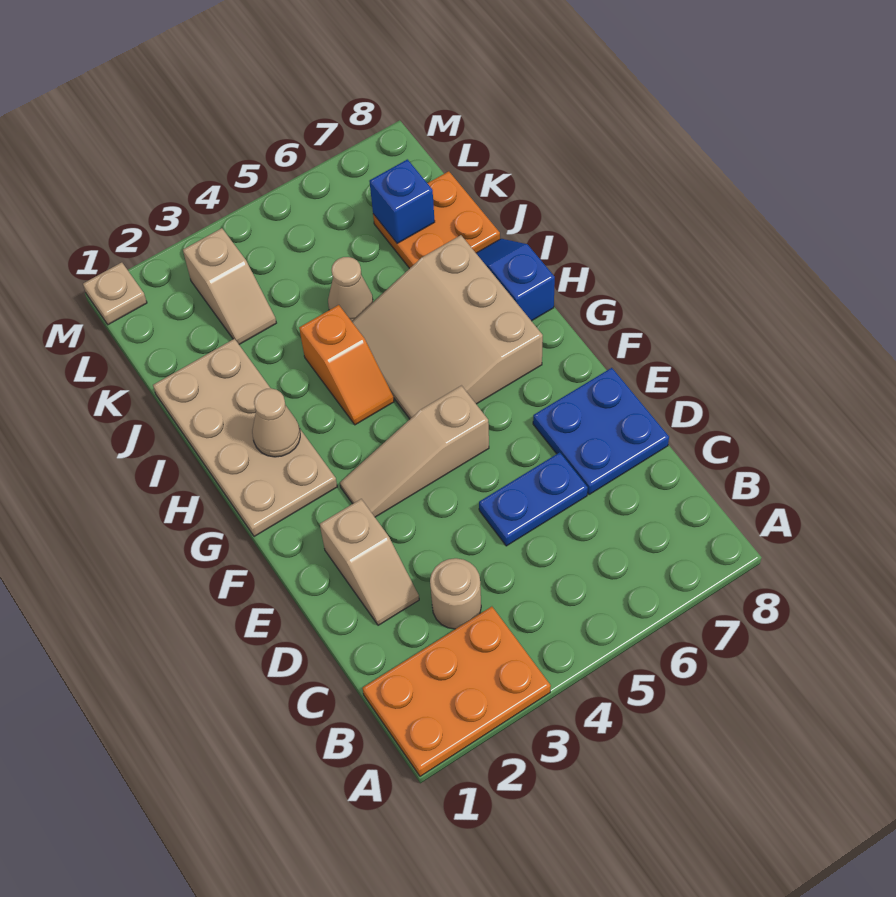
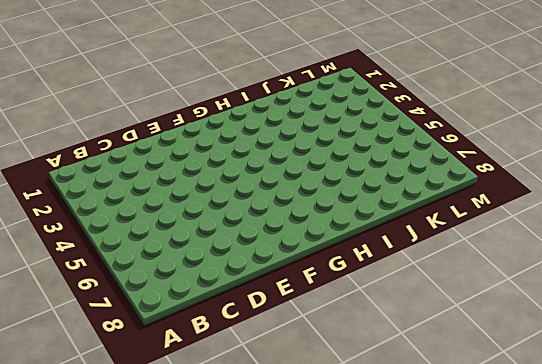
none -> orange plate A1:B3 level 1
none -> tan round brick C3 level 1
none -> tan slope D2:E2 level 1 top E

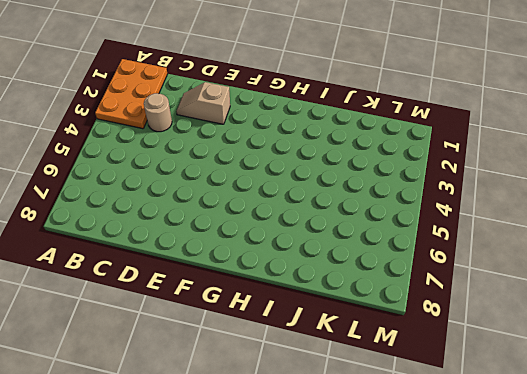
none -> blue plate D5:D6 level 1
none -> blue plate D7:E8 level 1
none -> tan slope F3:F5 level 1 top 5

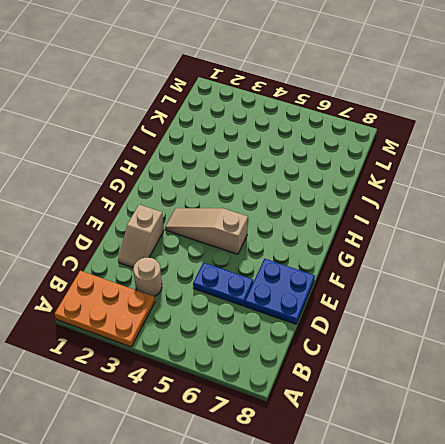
none -> tan plate G1:J2 level 1
none -> tan slope G5:I7 level 1 top 7
none -> orange slope H4:I4 level 1 top I

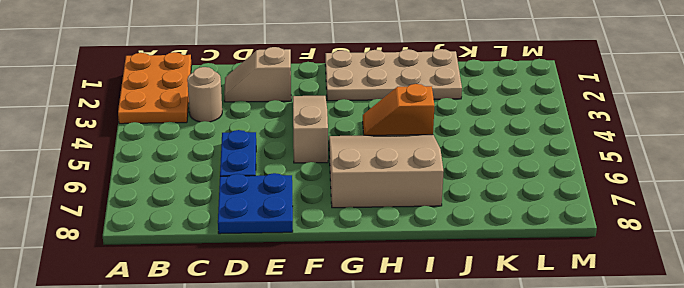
none -> blue slope H8:I8 level 1 top H
none -> tan cone J5 level 1
none -> orange plate J7:K8 level 1

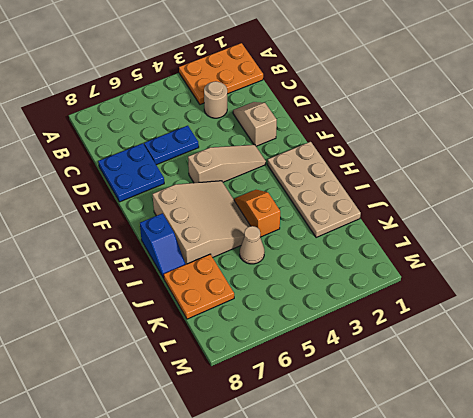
none -> tan slope K3:L3 level 1 top L
none -> tan plate M1 level 1
none -> tan cone H2 level 2

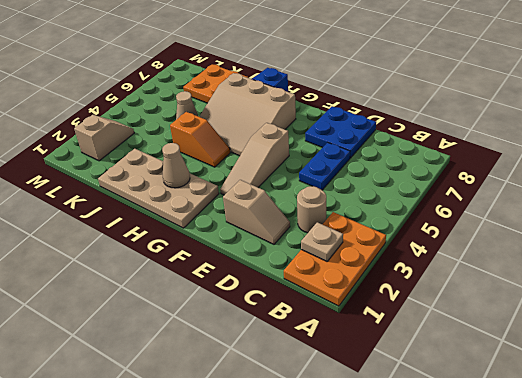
tan plate B2 level 2 -> tan plate M1 level 1
tan slope L2:L3 level 1 top 2 -> tan slope K3:L3 level 1 top L
none -> blue brick K7 level 2

